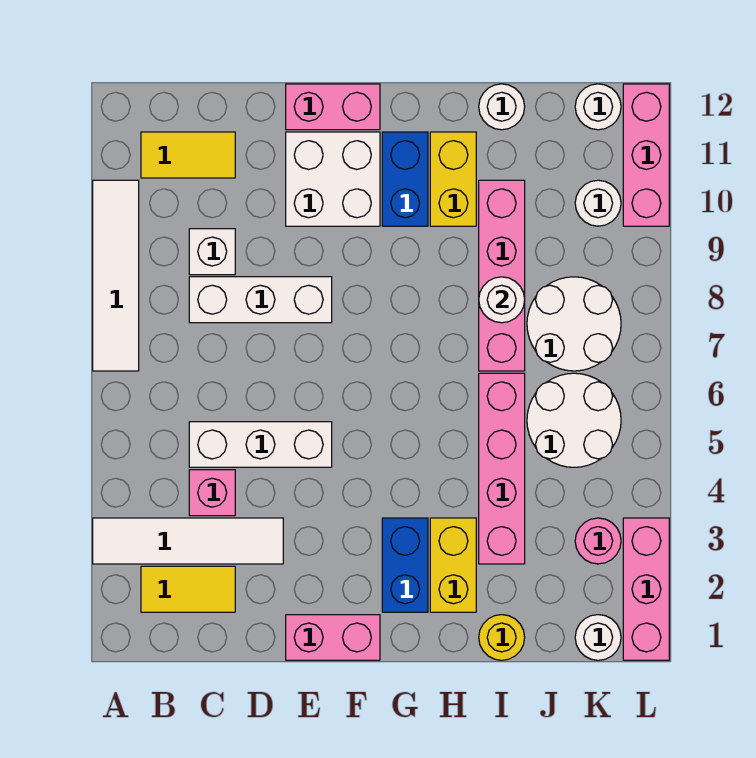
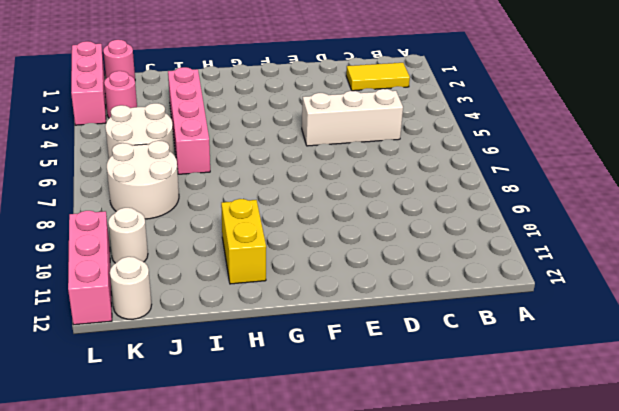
pink round brick K1 level 1 -> white round brick K1 level 1
none -> white tile A3:D3 level 1
none -> white tile A7:A10 level 1
none -> yellow tile B11:C11 level 1

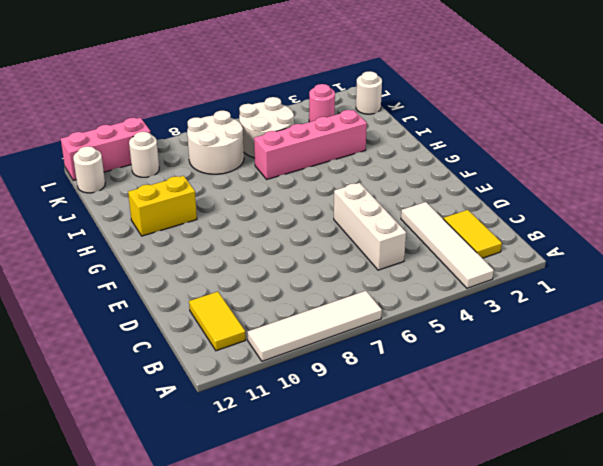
none -> pink brick C4 level 1
none -> white brick C8:E8 level 1
none -> white brick C9 level 1

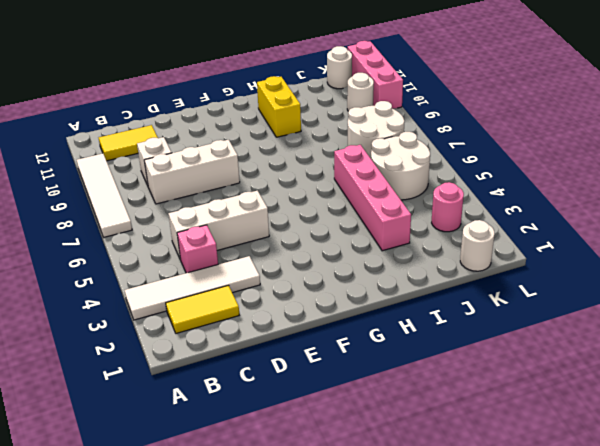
none -> pink brick E1:F1 level 1
none -> white brick E10:F11 level 1
none -> pink brick E12:F12 level 1

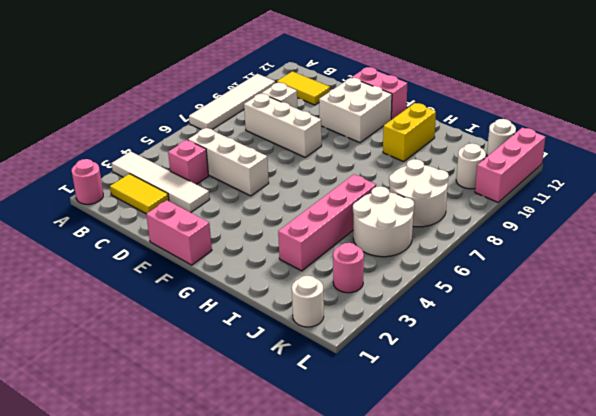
pink round brick A1 level 1 -> none
none -> blue brick G2:G3 level 1
none -> blue brick G10:G11 level 1
none -> yellow brick H2:H3 level 1

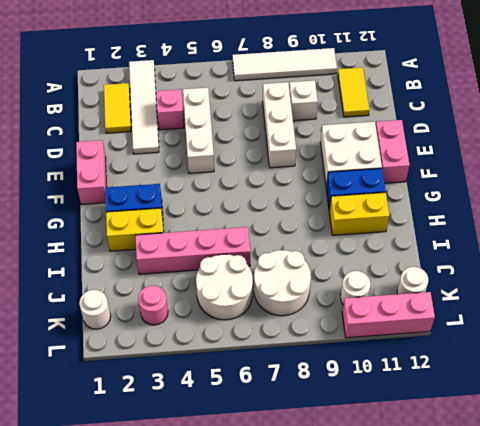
none -> yellow round brick I1 level 1
none -> pink brick I7:I10 level 1
none -> white round brick I12 level 1

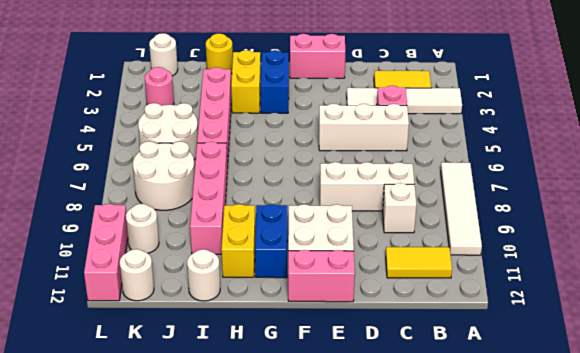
none -> pink brick L1:L3 level 1
none -> white round brick I8 level 2

